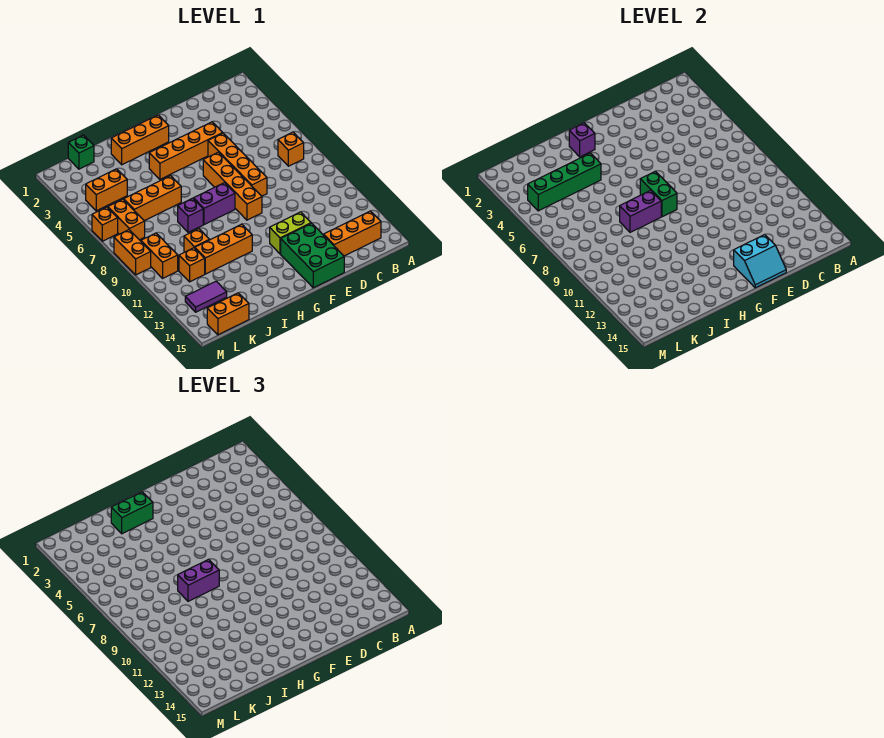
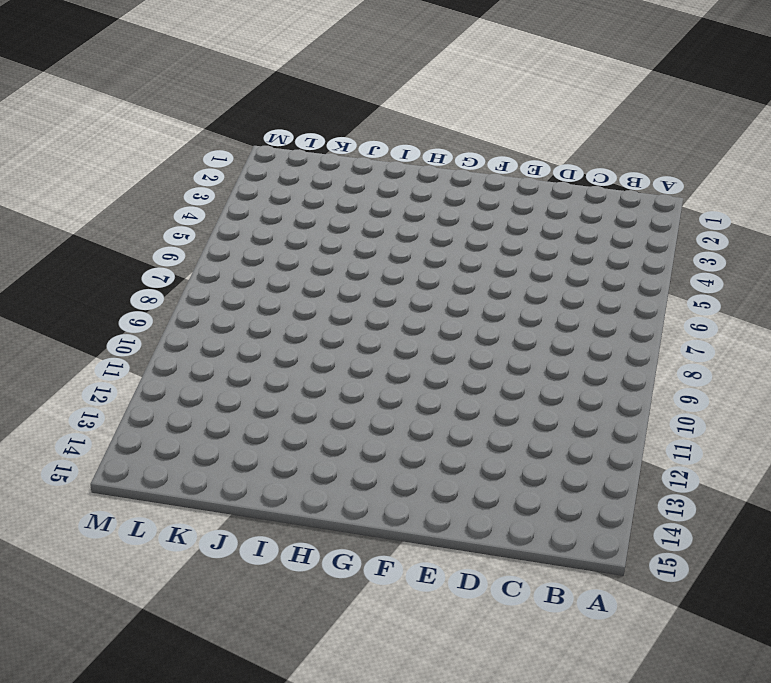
none -> orange brick B7 level 1
none -> orange brick B14:D14 level 1
none -> orange brick E4:H4 level 1

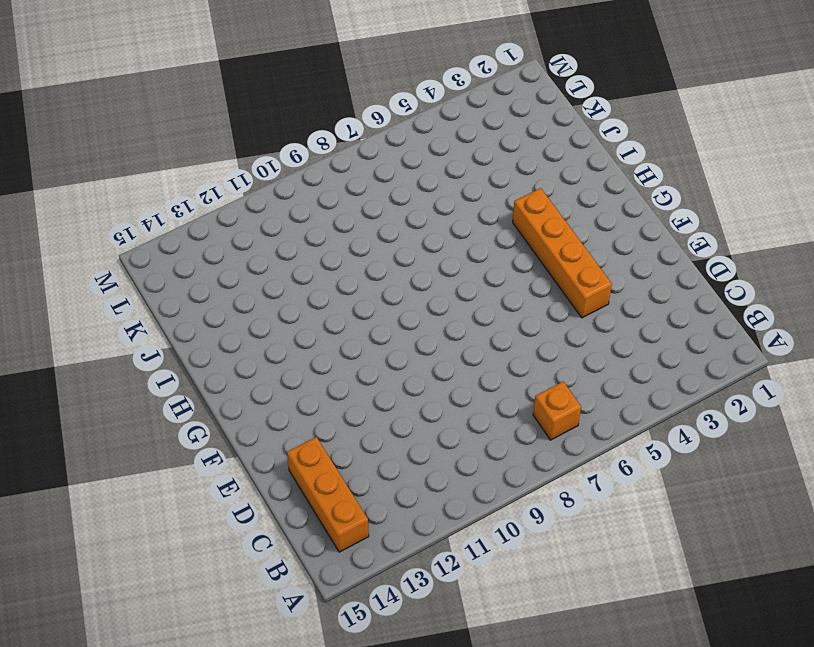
none -> orange brick E5:E8 level 1
none -> lime brick E12:F12 level 1
none -> green brick E13:F15 level 1

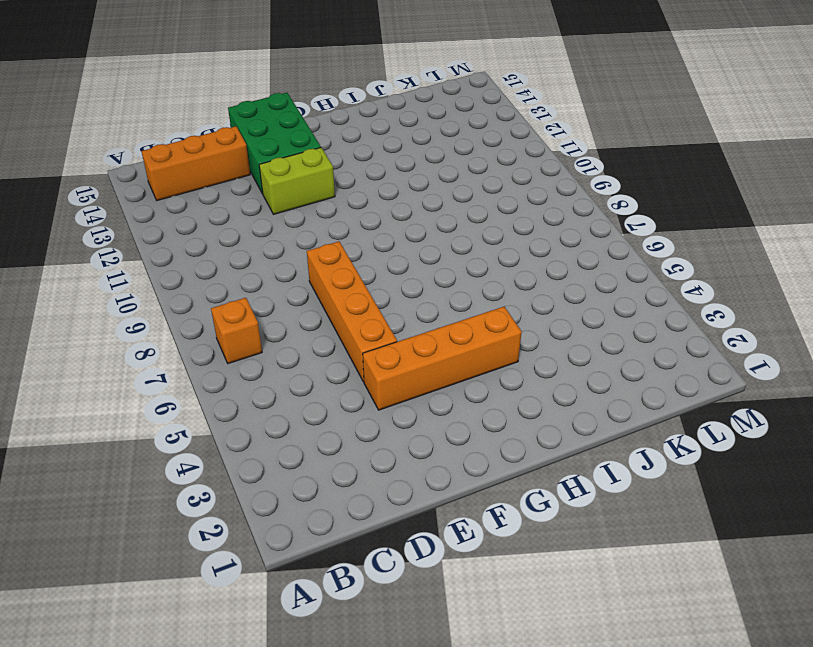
none -> orange brick F6:F9 level 1
none -> orange brick G2:I2 level 1
none -> purple brick G8:H8 level 1

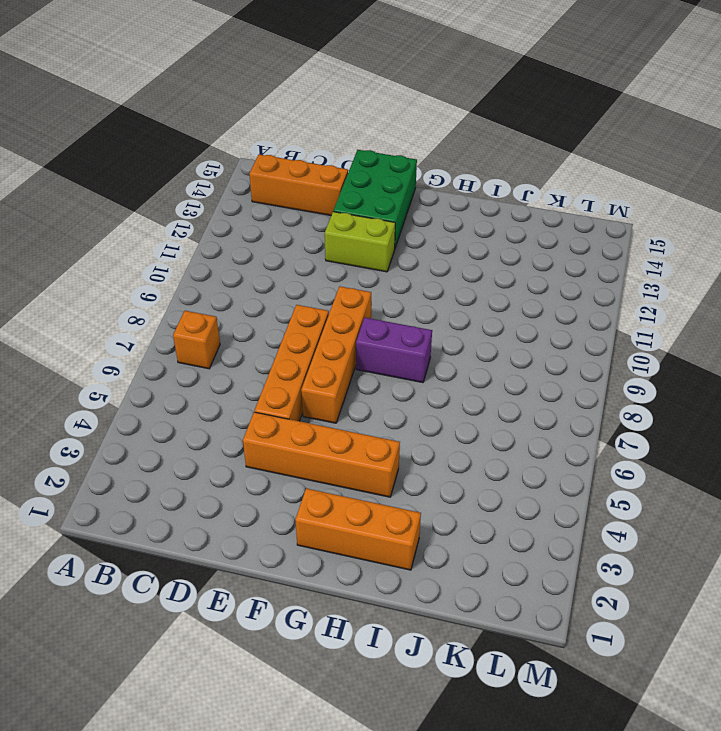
none -> orange brick H11:J11 level 1
none -> orange brick I6:K6 level 1
none -> purple brick I8 level 1

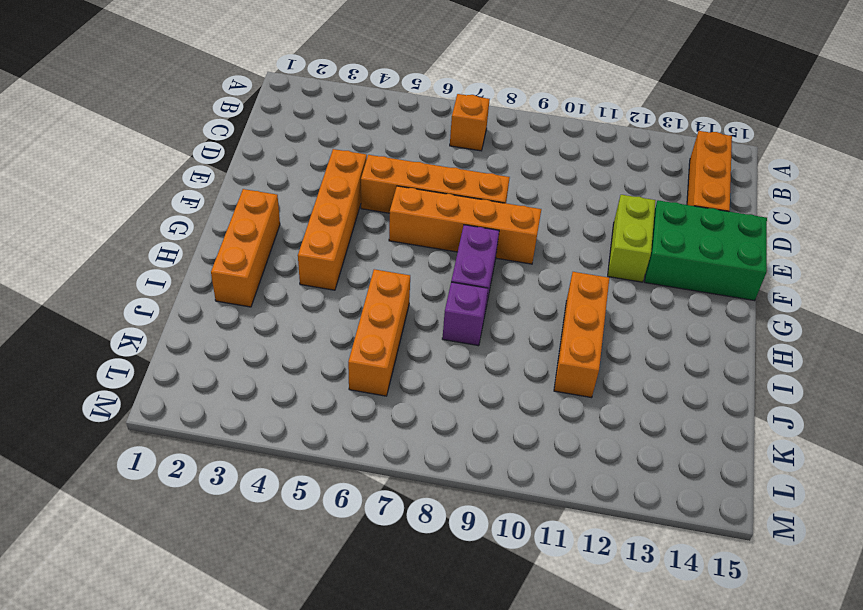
none -> orange brick J10 level 1
none -> green brick K1 level 1
none -> orange brick K4:L4 level 1

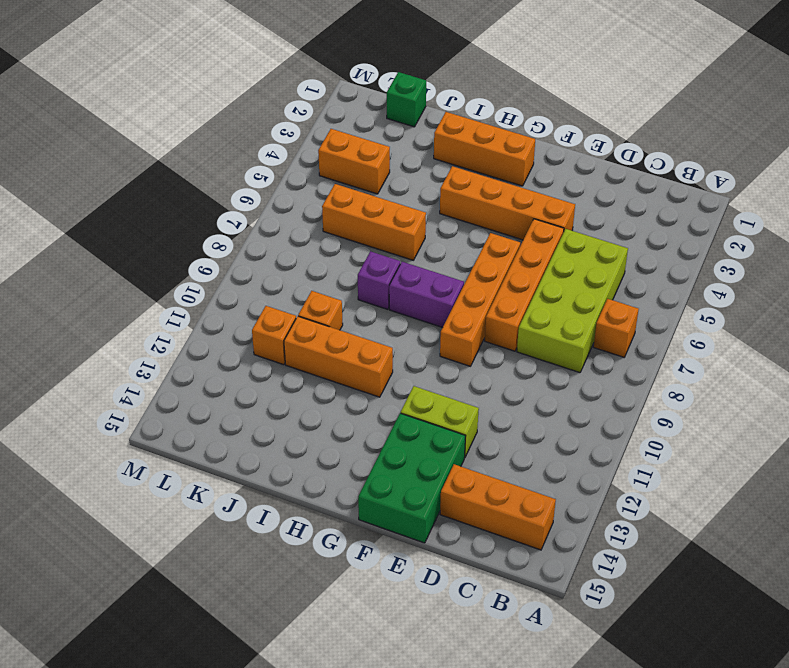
lime brick C5:D8 level 1 -> none
none -> purple tile K13:L13 level 1
none -> orange brick K15:L15 level 1
none -> orange brick L6:L7 level 1

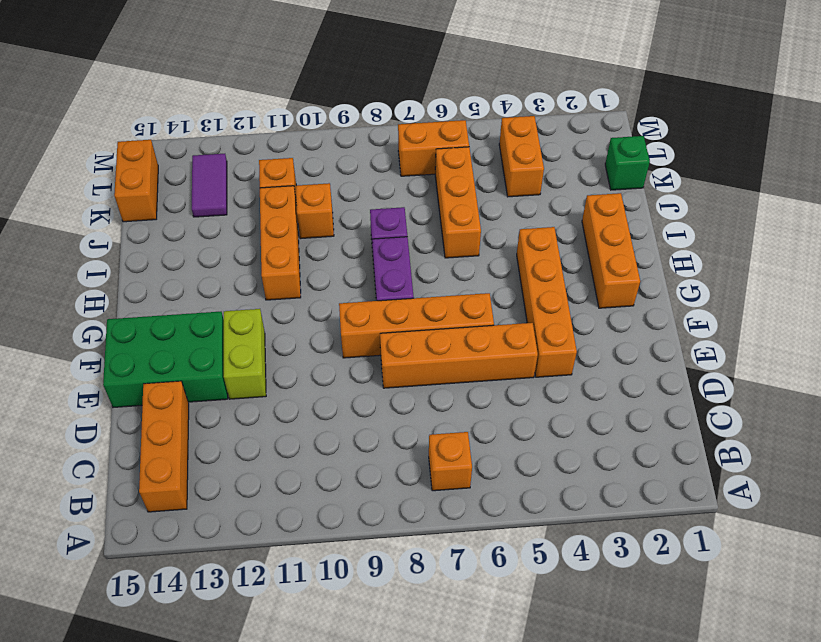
none -> orange brick L9:L10 level 1
none -> orange brick M6 level 1
none -> orange brick M8:M9 level 1

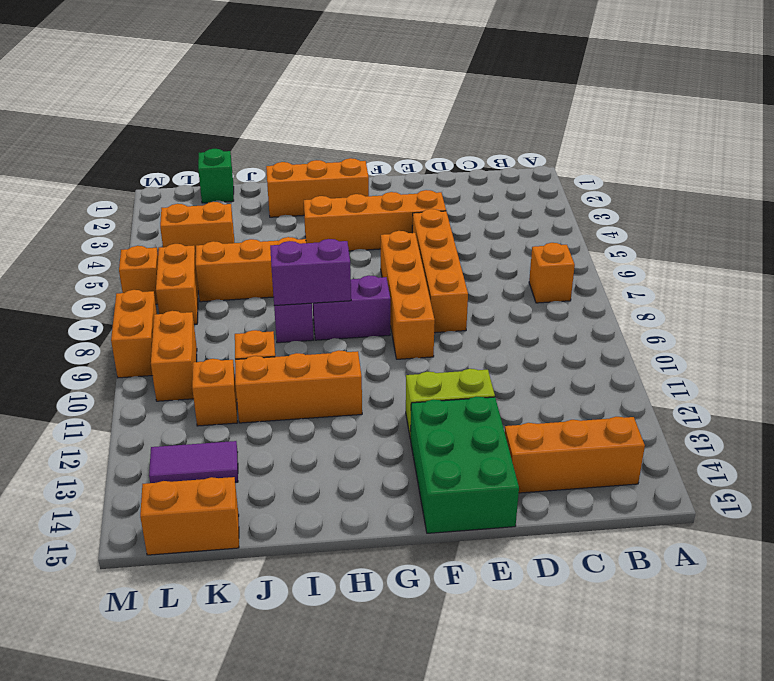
none -> cyan slope E14:F15 level 2 top 14
none -> green brick G7:G8 level 2
none -> purple brick H2 level 2

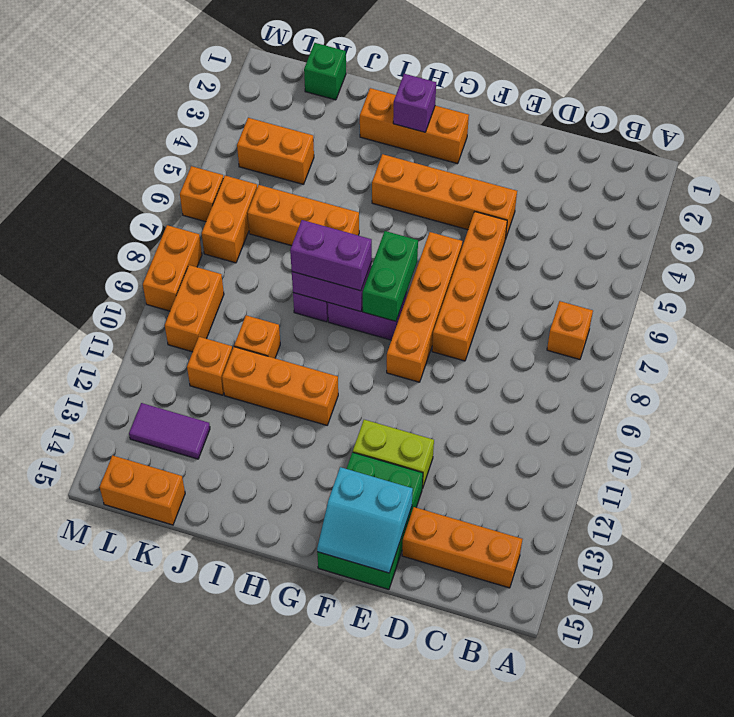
none -> green brick I4:L4 level 2
none -> green brick H2:I2 level 3

